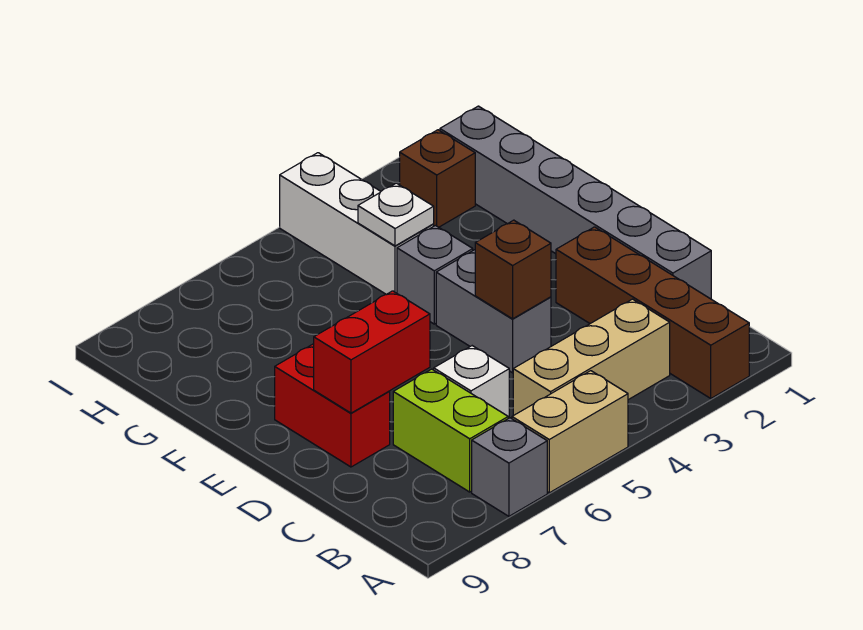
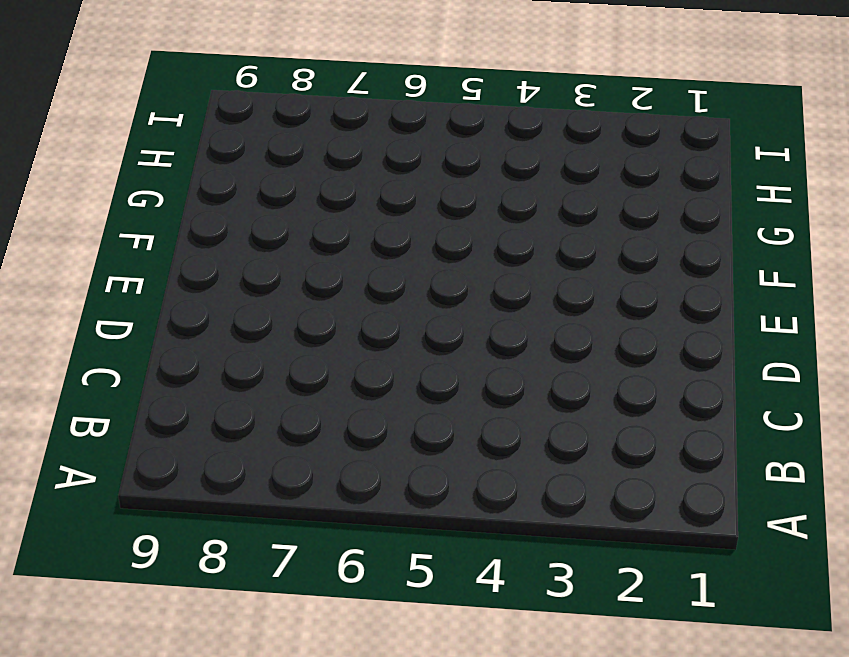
none -> brown brick A2:D2 level 1
none -> tan brick A5:A6 level 1
none -> grey brick A7 level 1

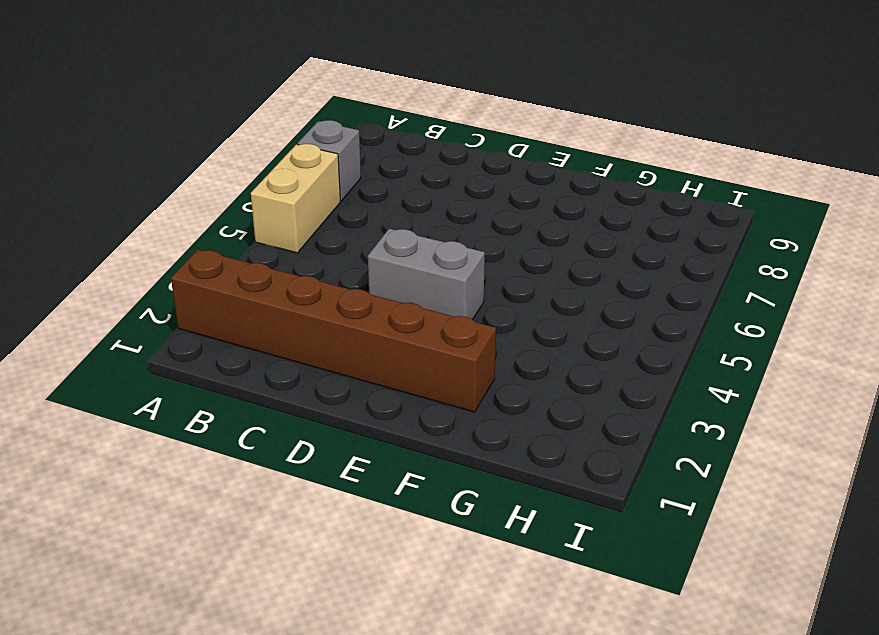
brown brick A2:F2 level 1 -> brown brick A2:D2 level 1
none -> tan brick B3:B5 level 1
none -> lime brick B7:C7 level 1
none -> grey brick C1:H1 level 1

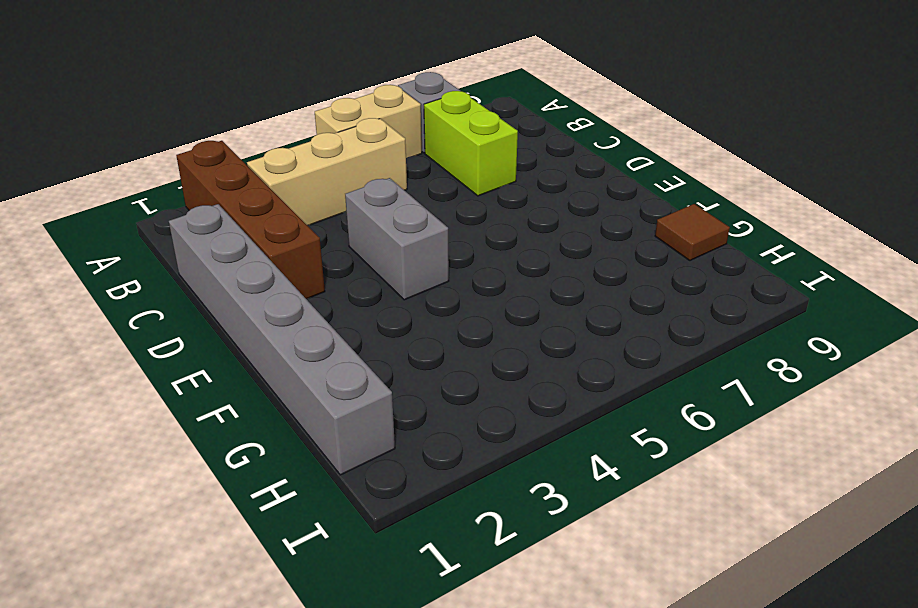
brown tile G9 level 1 -> none
none -> white brick C6 level 1
none -> red brick D8:E8 level 1
none -> grey brick F4 level 1

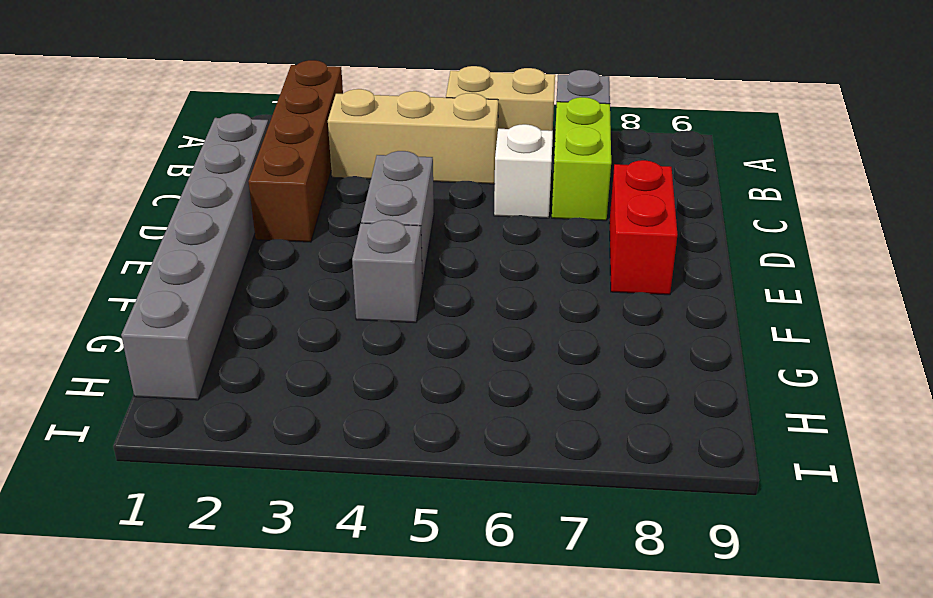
none -> white brick G4:I4 level 1
none -> brown brick H2 level 1
none -> brown brick D4 level 2

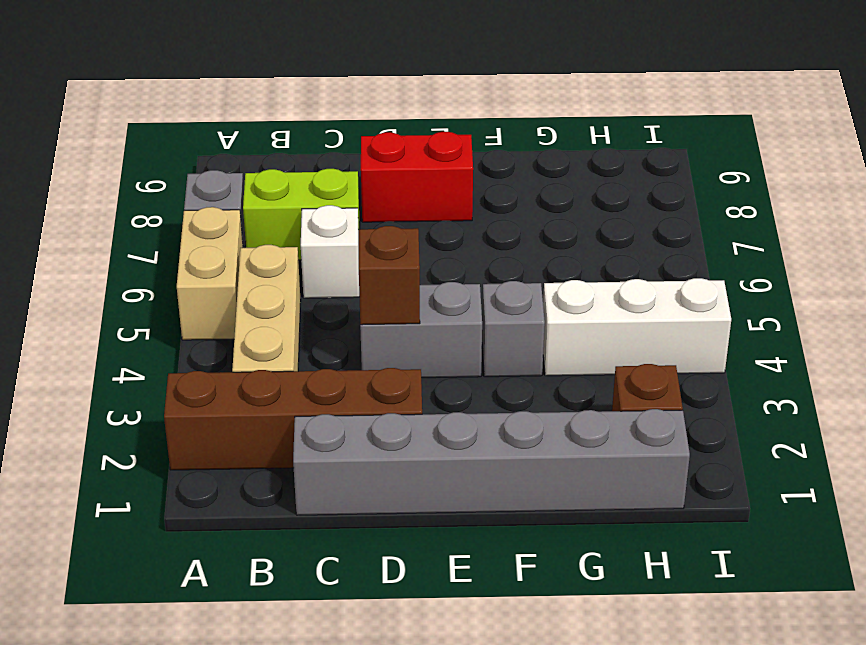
none -> red brick D7:D8 level 2
none -> white plate G4 level 2

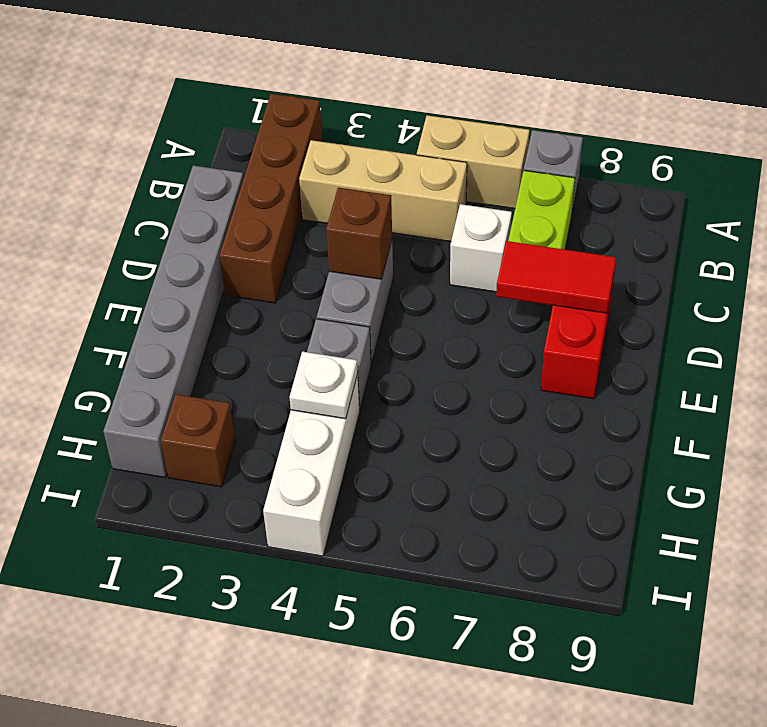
red tile D7:D8 level 2 -> red brick D7:D8 level 2

